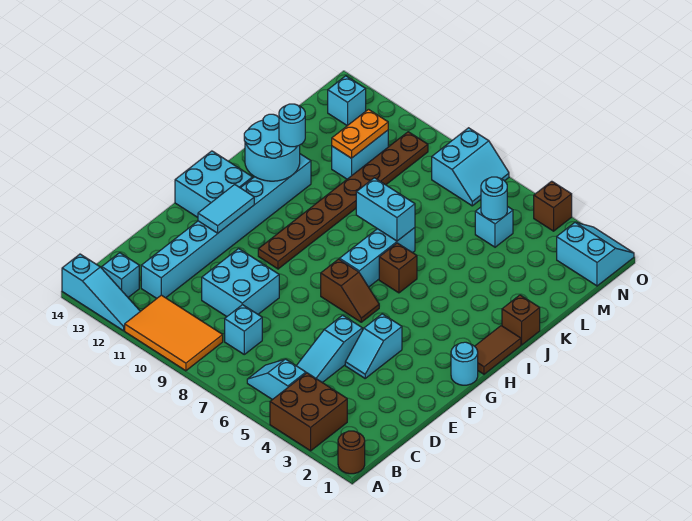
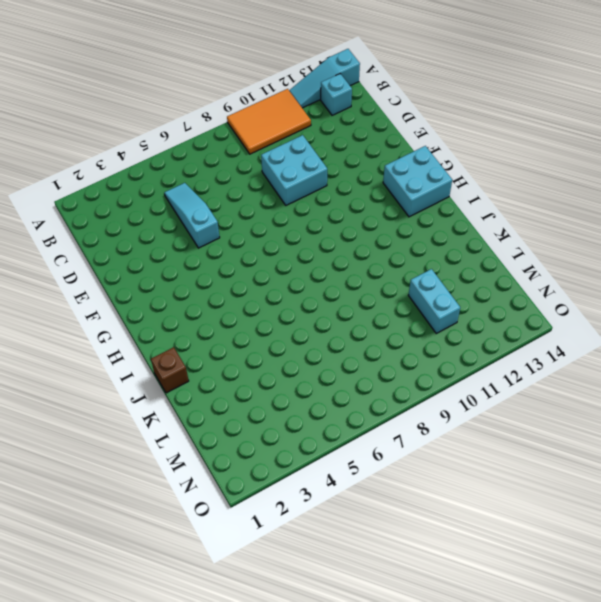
none -> brown round brick A1 level 1
none -> brown brick A3:B4 level 1
none -> cyan slope B5:B6 level 1 top 5
none -> cyan brick C8 level 1

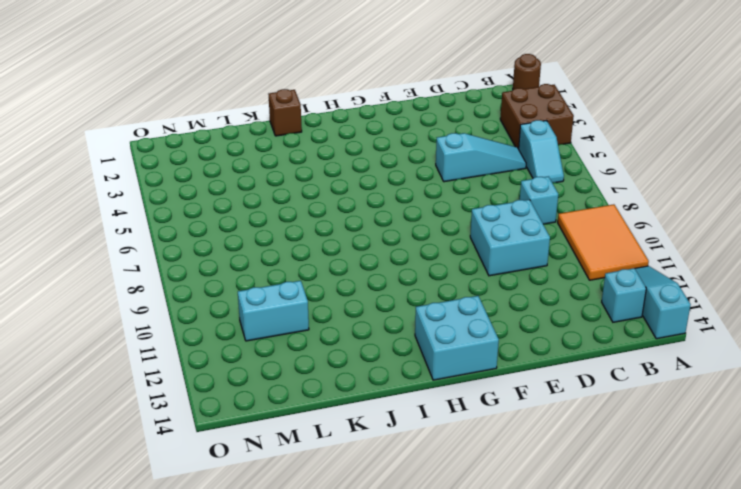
none -> cyan brick C12:J12 level 1
none -> cyan slope E4:F4 level 1 top F
none -> cyan round brick G1 level 1
none -> brown slope G6:G7 level 1 top 7

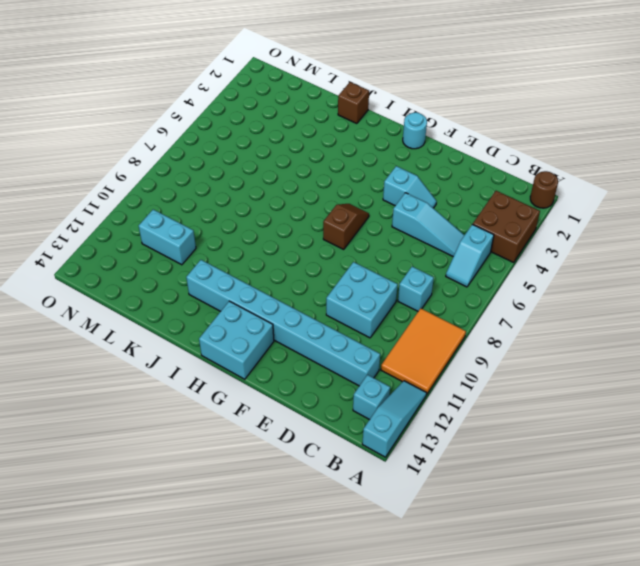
none -> brown plate G10:N10 level 1
none -> brown tile H1:I1 level 1
none -> cyan brick H7:J7 level 1
none -> brown brick I6 level 1

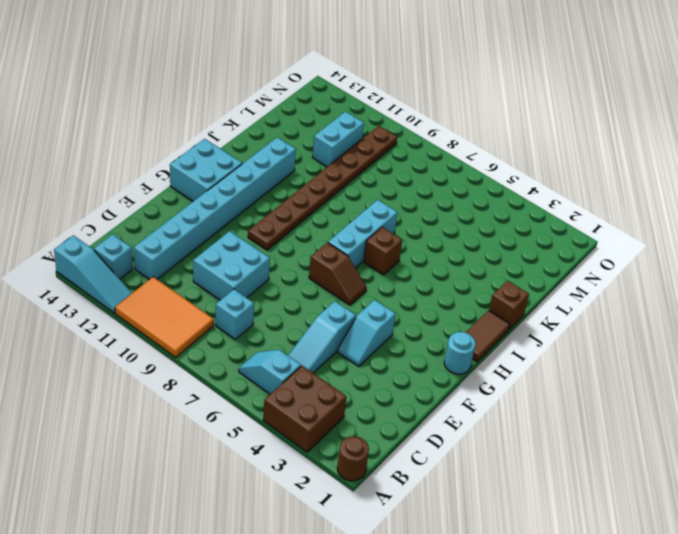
none -> cyan brick M5 level 1
none -> cyan slope N1:O2 level 1 top N
none -> cyan slope N7:O8 level 1 top 8
none -> cyan brick N13 level 1

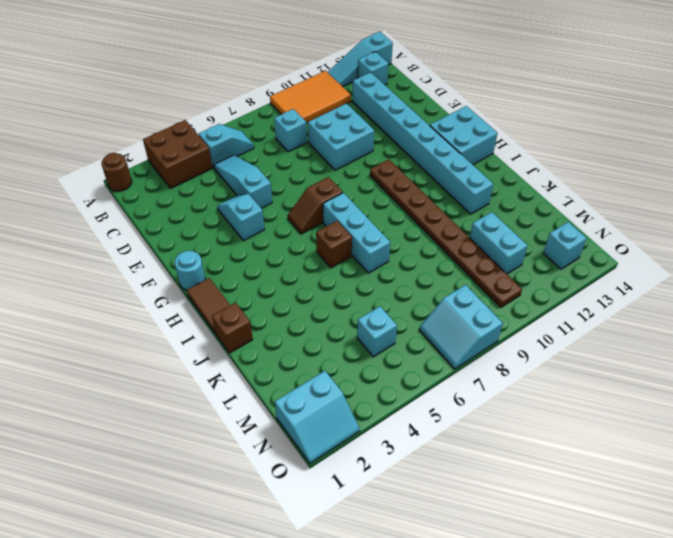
none -> brown brick O4 level 1
none -> cyan tile F12:G12 level 2
none -> cyan round brick I12:J13 level 2
none -> cyan brick J7:J8 level 2

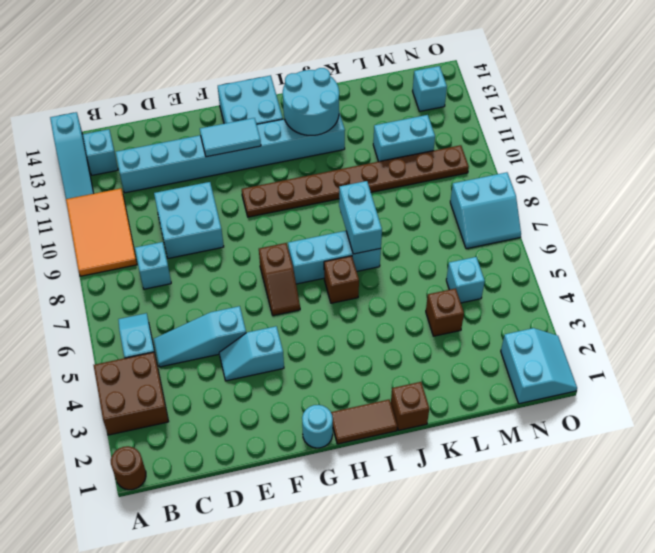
brown brick L4 level 1 -> brown brick O4 level 1
none -> orange plate L11:M11 level 2
none -> cyan round brick M5 level 2
none -> cyan round brick J12 level 3

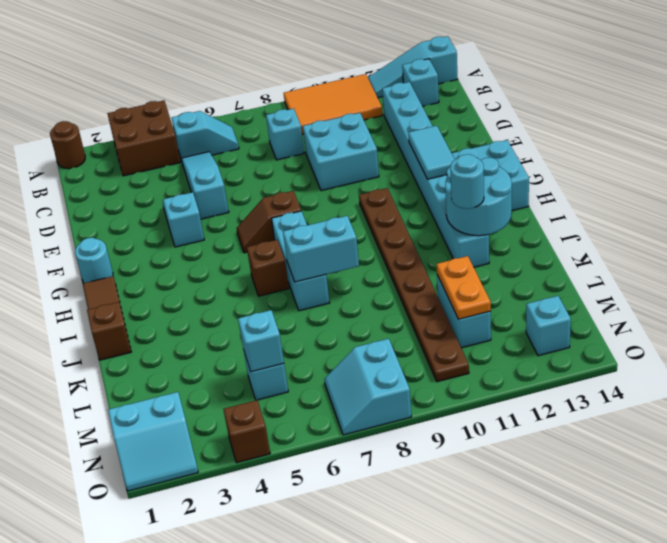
cyan brick M5 level 2 -> cyan round brick M5 level 2

